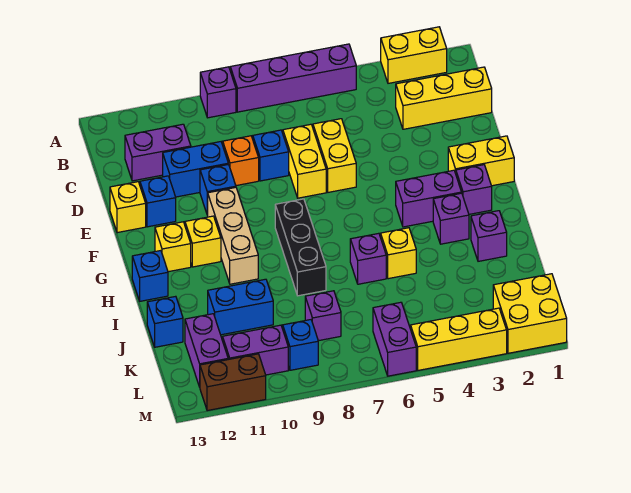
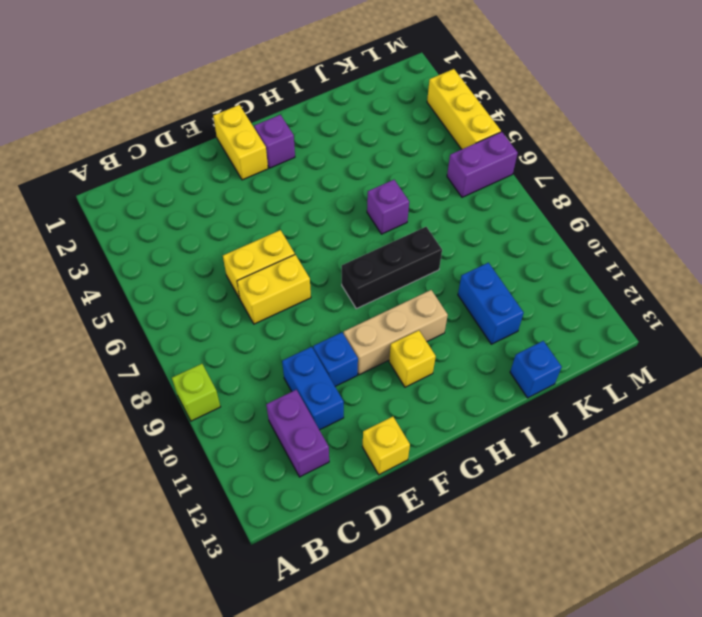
lime brick A9 level 1 -> purple brick A9 level 1
none -> yellow brick A2:A3 level 1
none -> purple brick A5:A8 level 1
none -> yellow brick C1:C3 level 1
none -> blue brick D8 level 1

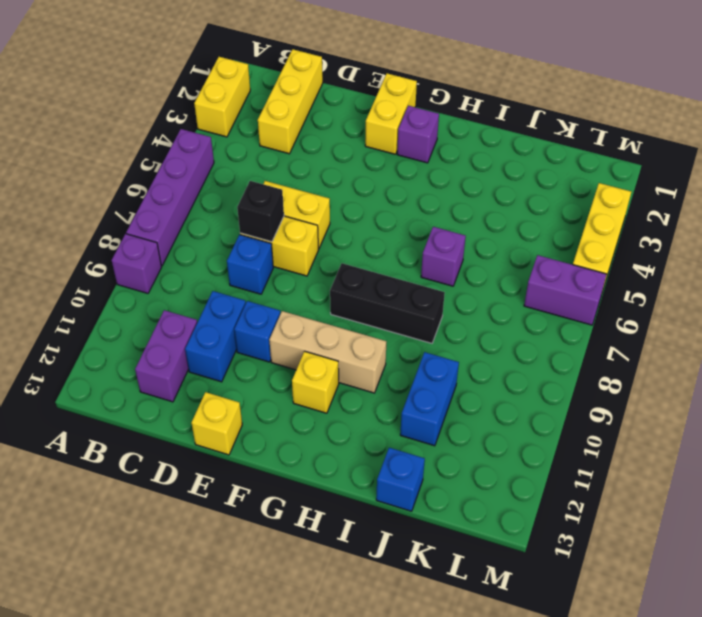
black brick D7 level 2 -> none
none -> orange brick D9 level 1
none -> blue brick E12 level 1
none -> purple brick G3:G4 level 1
none -> yellow brick G12 level 1

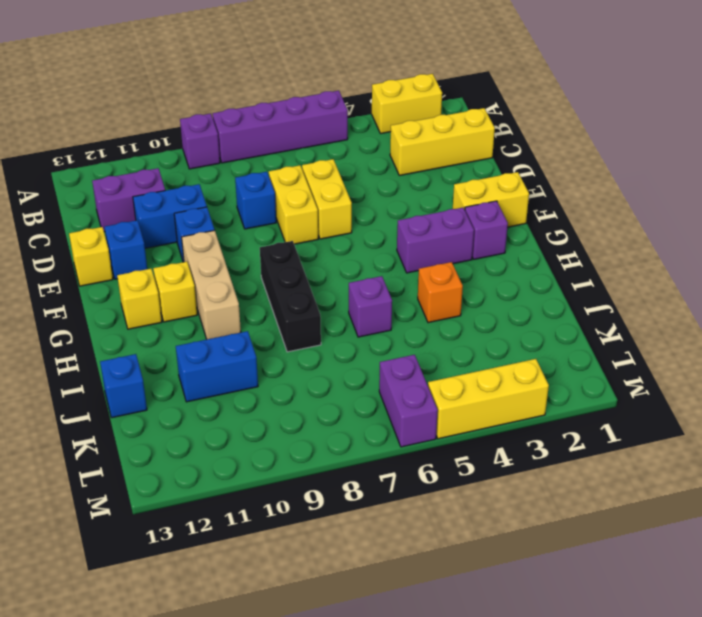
orange brick I4 level 1 -> orange brick D9 level 1
none -> purple brick H3 level 1
none -> blue brick H13 level 1
none -> purple brick I2 level 1
none -> yellow brick I5 level 1

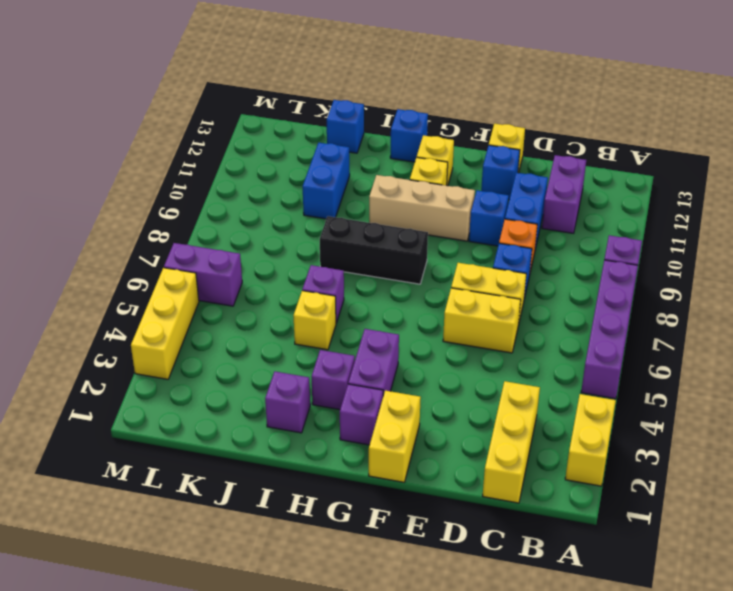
none -> purple brick K8 level 1
none -> purple brick K12:L12 level 1
none -> yellow brick L1:M2 level 1
none -> blue brick L9 level 1

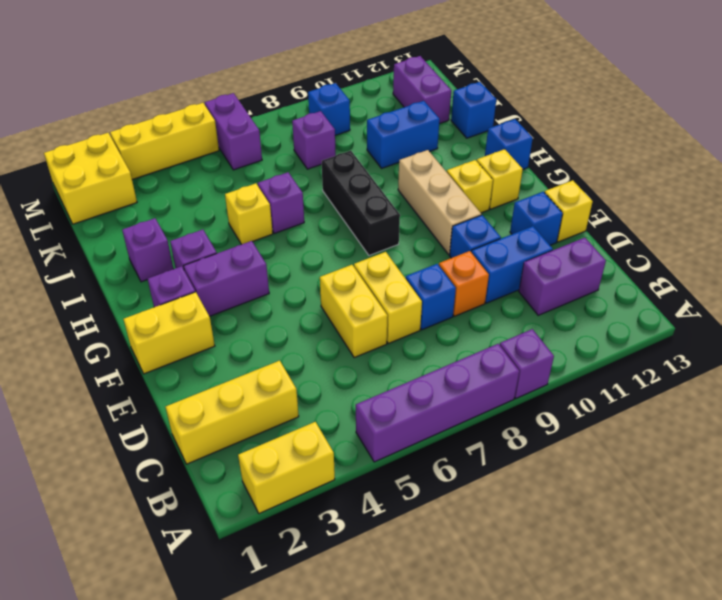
none -> purple brick L10:L11 level 1
none -> brown brick M11:M12 level 1

